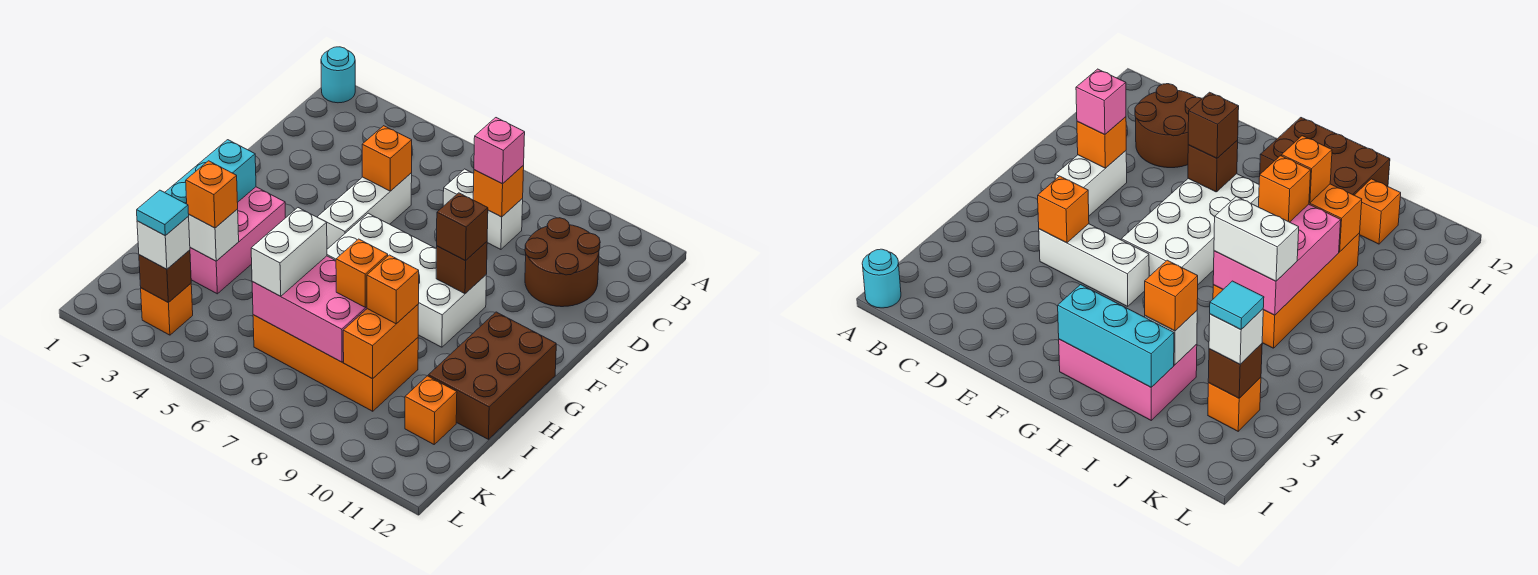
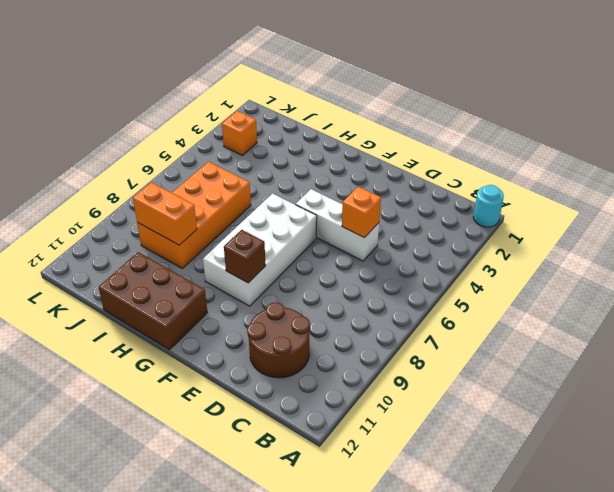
none -> white brick C7:C8 level 1
none -> pink brick G2:I3 level 1
none -> orange brick J11 level 1

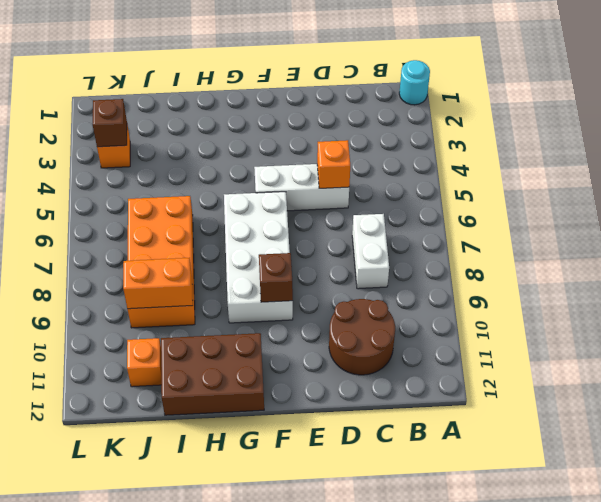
none -> pink brick G2:I3 level 1
none -> orange brick C8 level 2
none -> cyan brick G2:I2 level 2

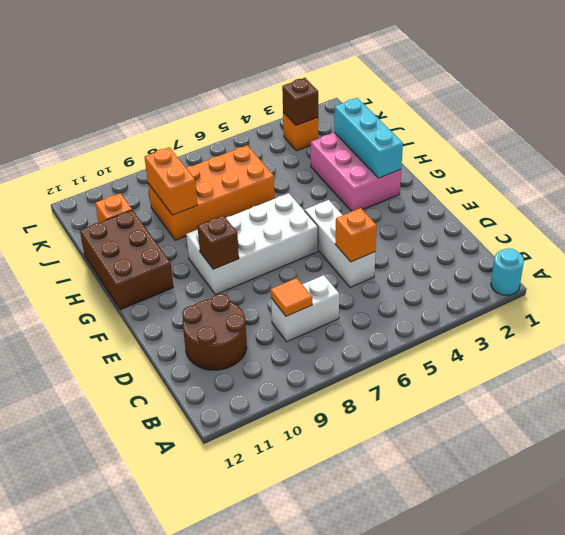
orange tile C8 level 2 -> orange brick C8 level 2
none -> white brick I3 level 2
none -> pink brick I6:J8 level 2
none -> pink brick C8 level 3

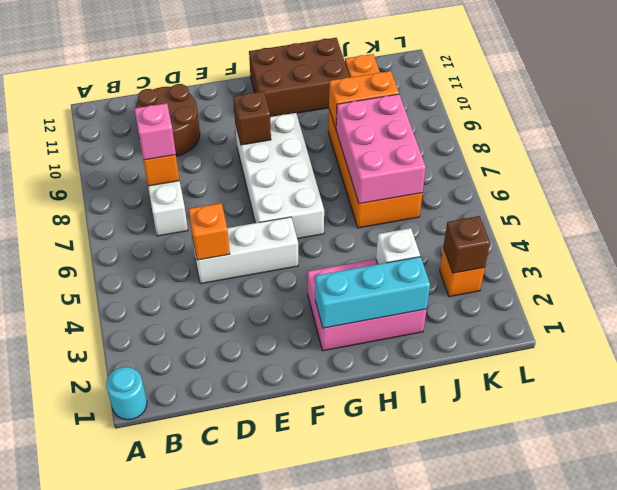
none -> brown brick F9 level 3
none -> orange brick I3 level 3
none -> white brick I6:J6 level 3

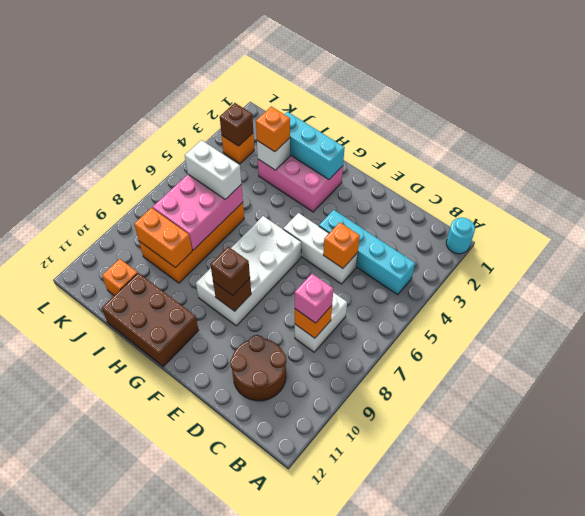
cyan brick B4:E4 level 1 -> none
none -> orange brick I8 level 3
none -> orange brick I9 level 3
none -> white brick K3 level 3

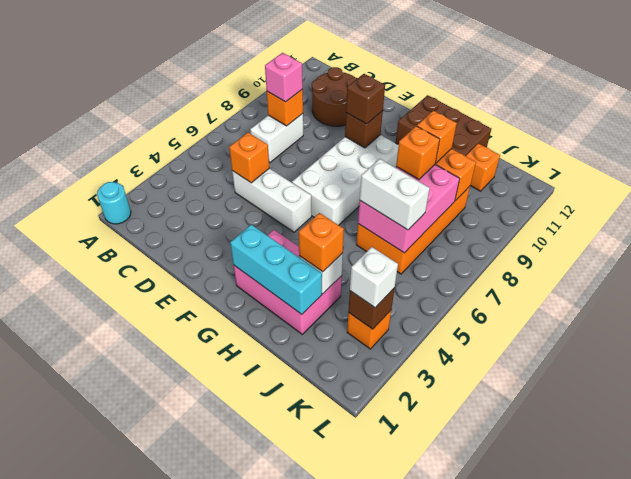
none -> cyan tile K3 level 4

